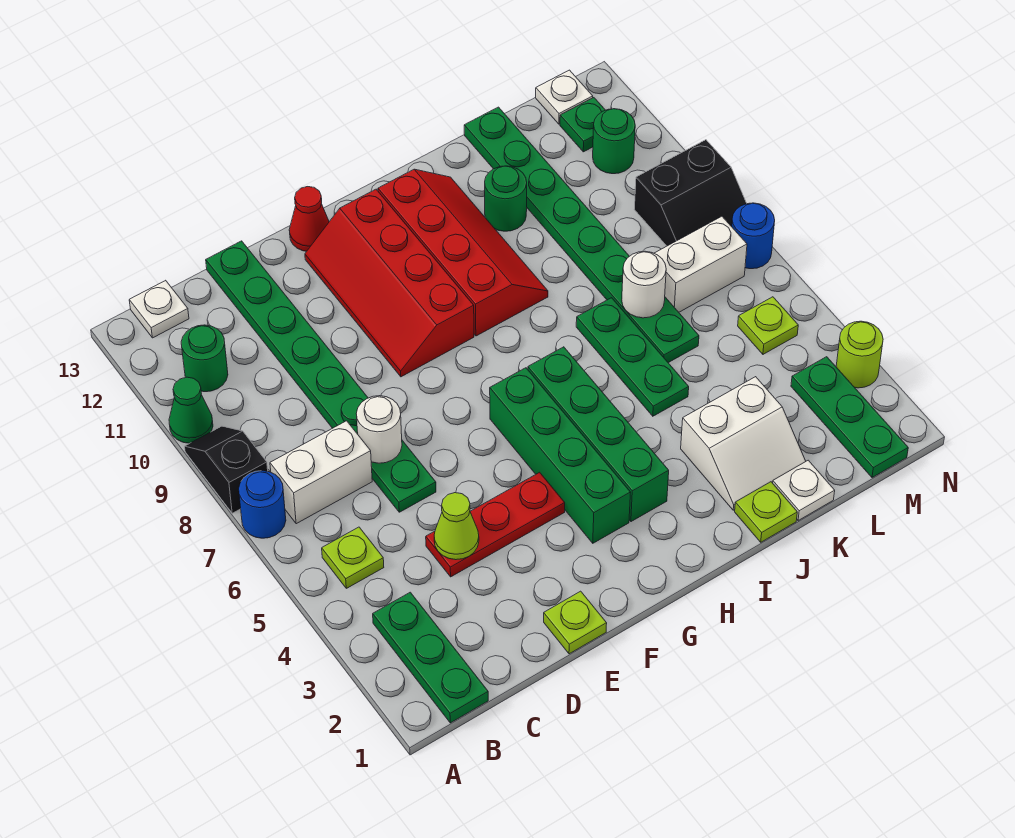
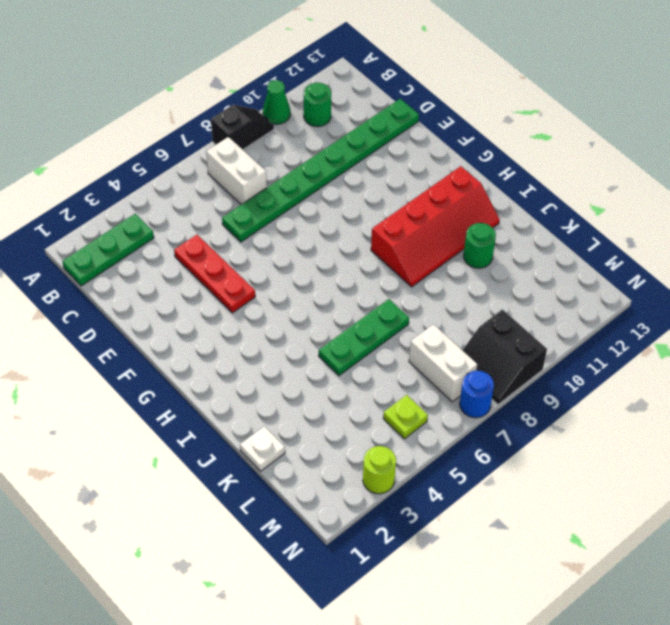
none -> blue round brick A7 level 1
none -> lime plate B5 level 1
none -> white plate B13 level 1
none -> lime plate E1 level 1

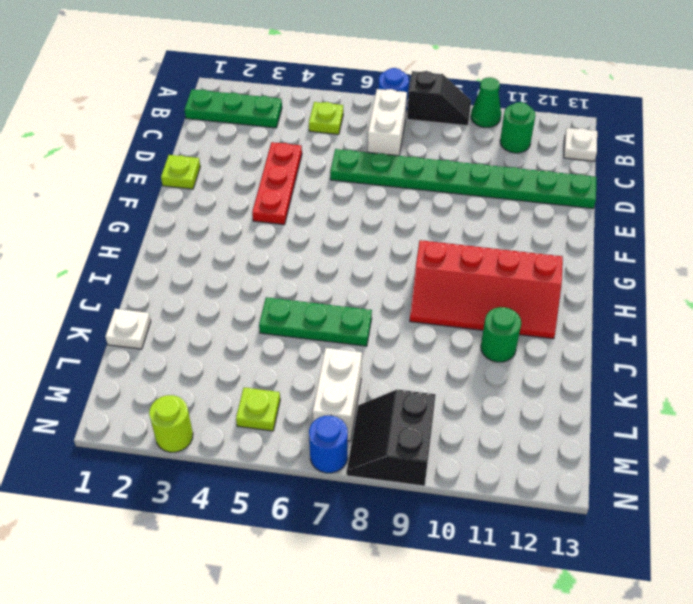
none -> red slope F9:G12 level 1 top G
none -> red cone F13 level 1
none -> green brick G3:G6 level 1
none -> green brick H3:H6 level 1

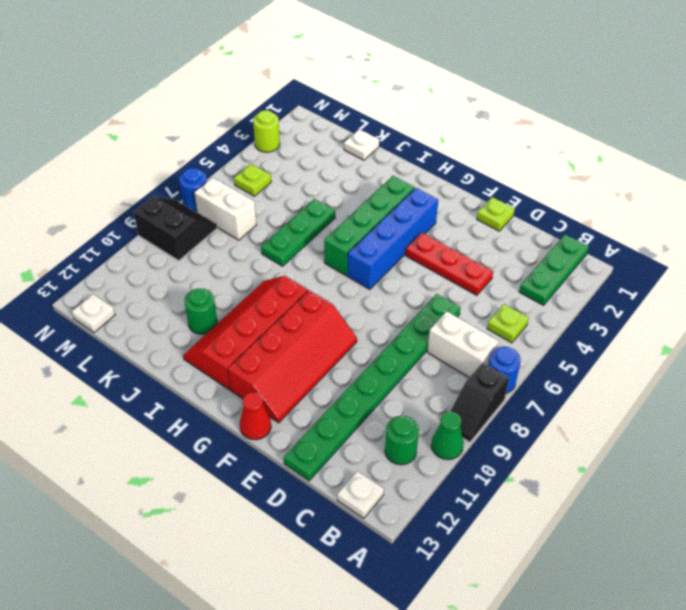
blue brick G3:G6 level 1 -> green brick G3:G6 level 1
none -> lime plate J1 level 1
none -> white slope J2:K3 level 1 top 3
none -> green plate K6:K13 level 1
none -> green plate M1:M3 level 1

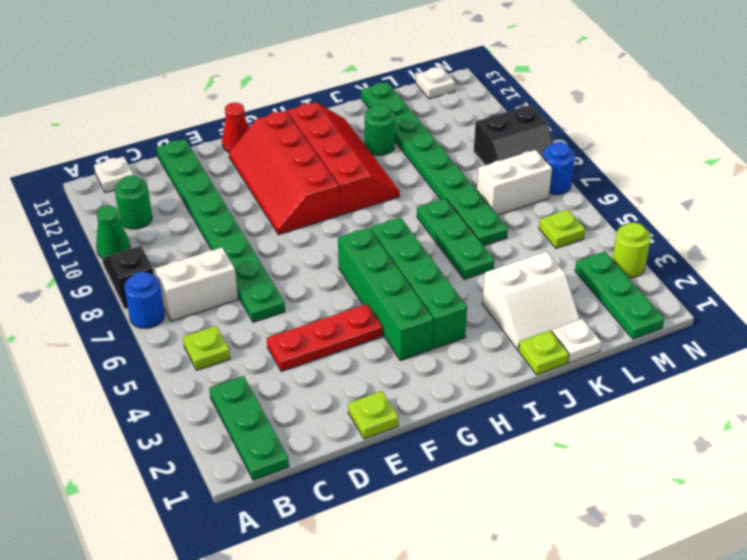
none -> green round brick M11 level 1
none -> green plate M12 level 1
none -> lime cone D4 level 2
none -> white round brick D7 level 2

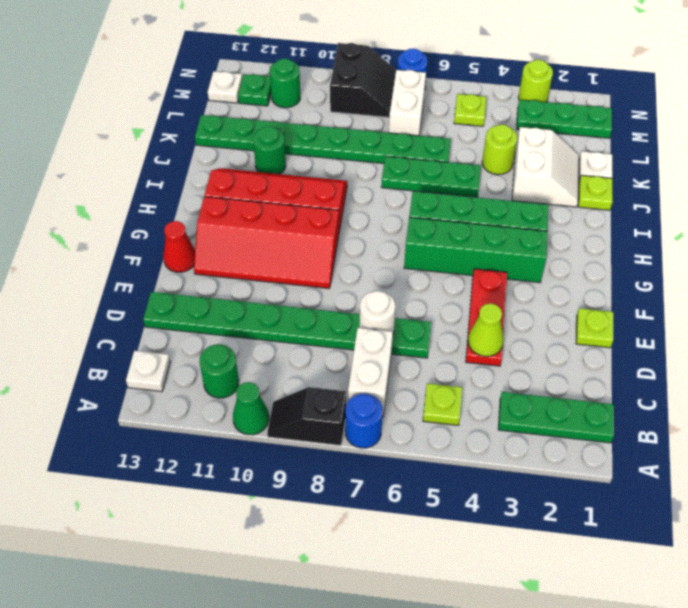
lime round brick K4 level 1 -> none
none -> white round brick K7 level 2

